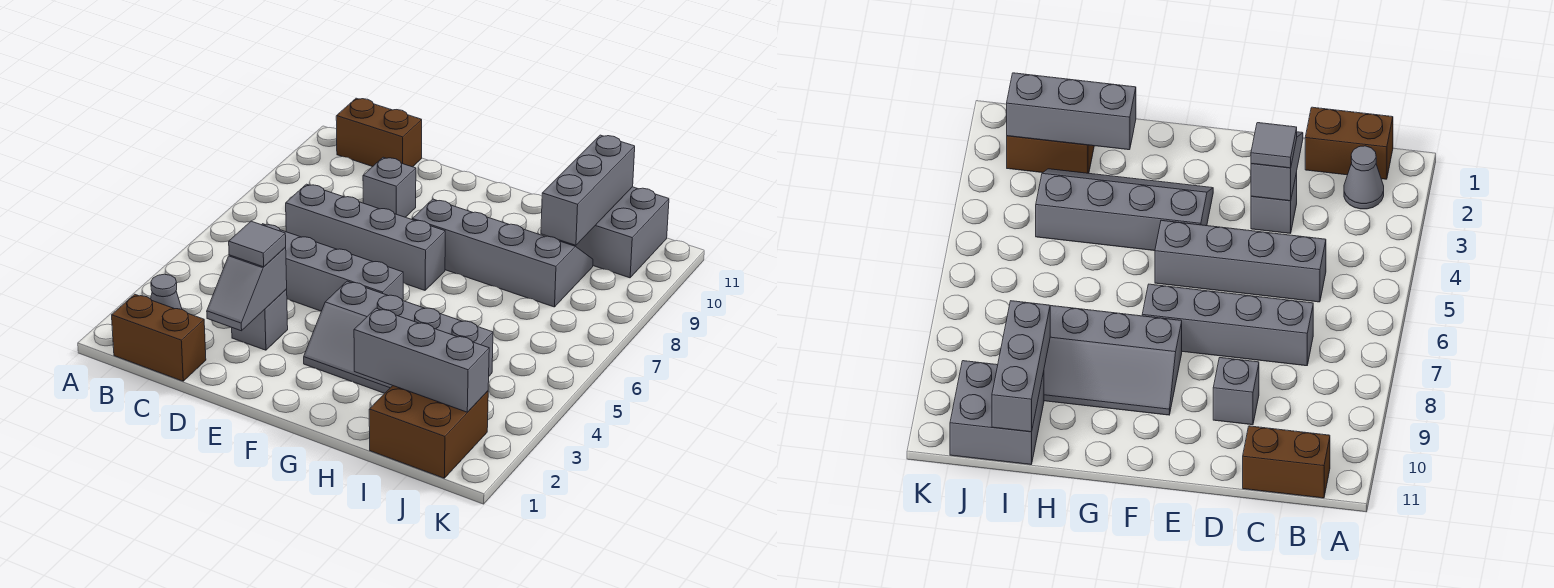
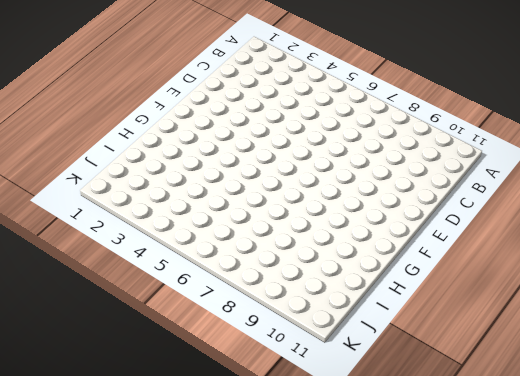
none -> brown brick B1:C1 level 1
none -> grey cone B2 level 1
none -> brown brick B11:C11 level 1

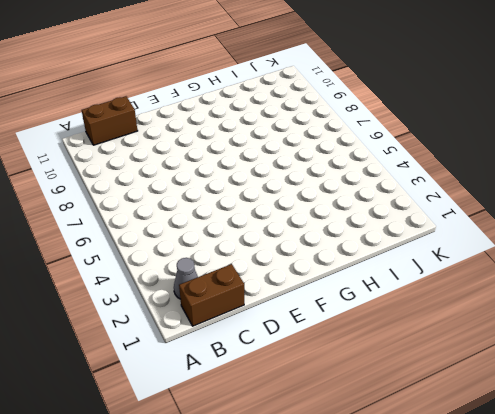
none -> grey brick C5:F5 level 1
none -> grey brick C7:F7 level 1
none -> grey brick D3 level 1

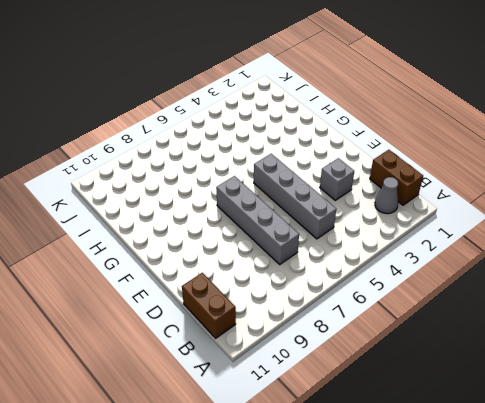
none -> grey brick D9 level 1
none -> grey slope F3:I4 level 1 top 4
none -> grey slope F8:I9 level 1 top 8

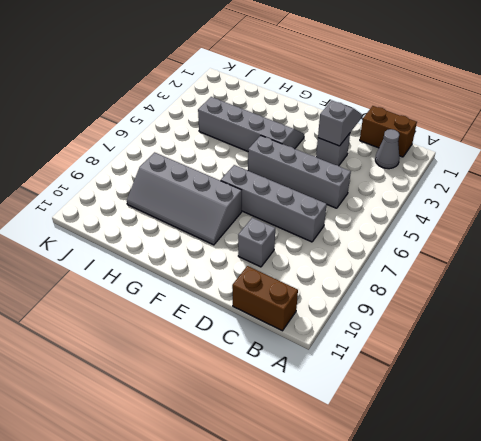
none -> brown brick I1:J2 level 1
none -> grey brick I10:J11 level 1
none -> grey brick H2:J2 level 2

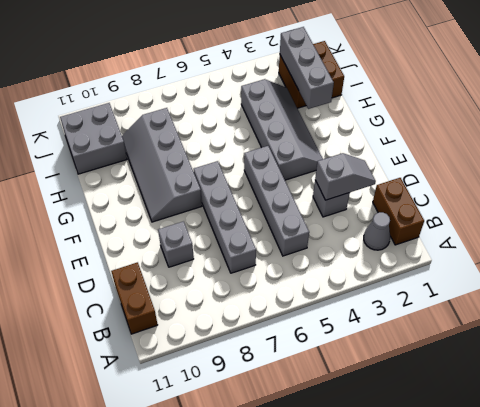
none -> grey brick I9:I11 level 2
none -> grey tile D3 level 3

